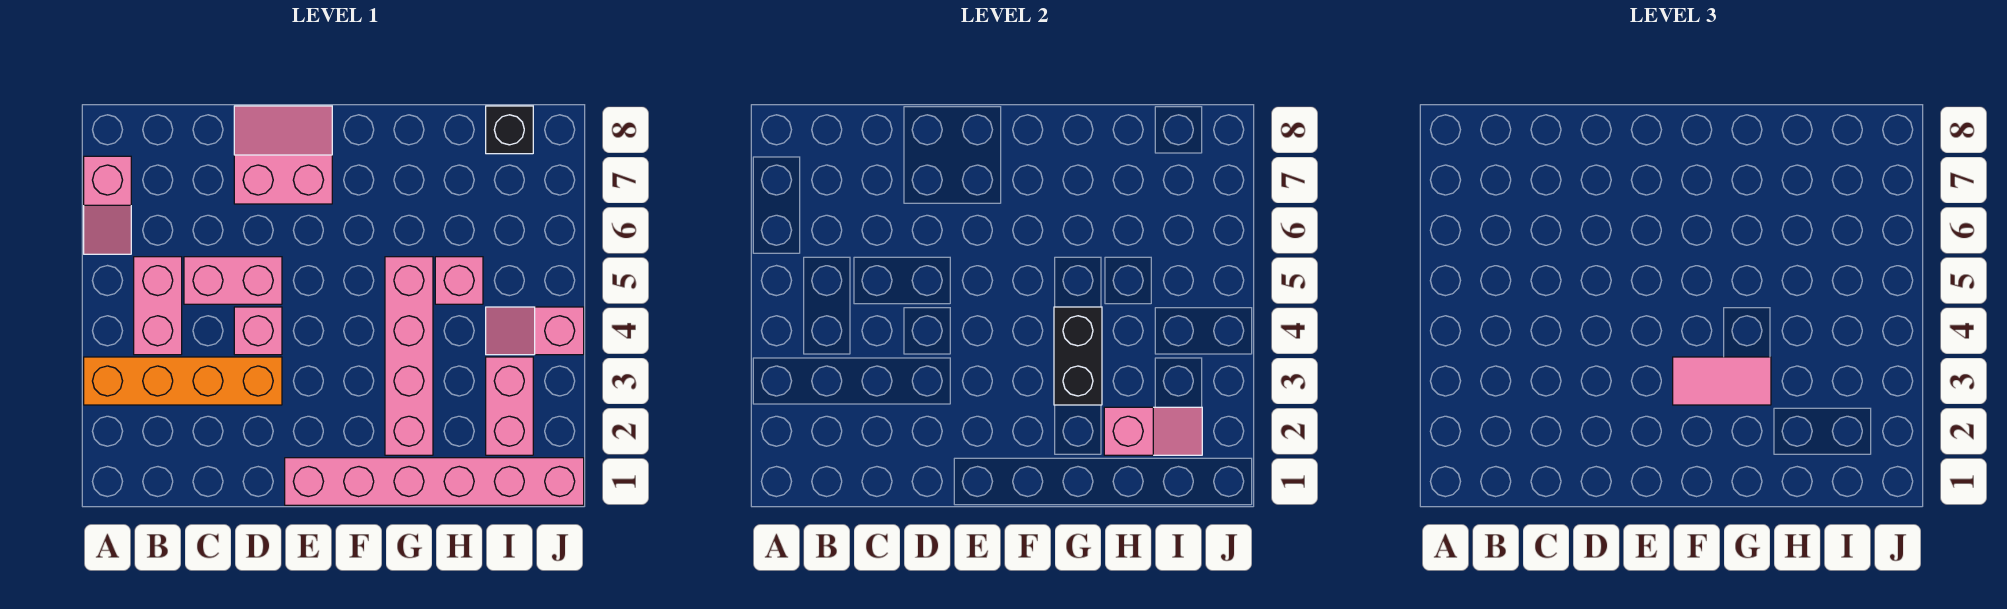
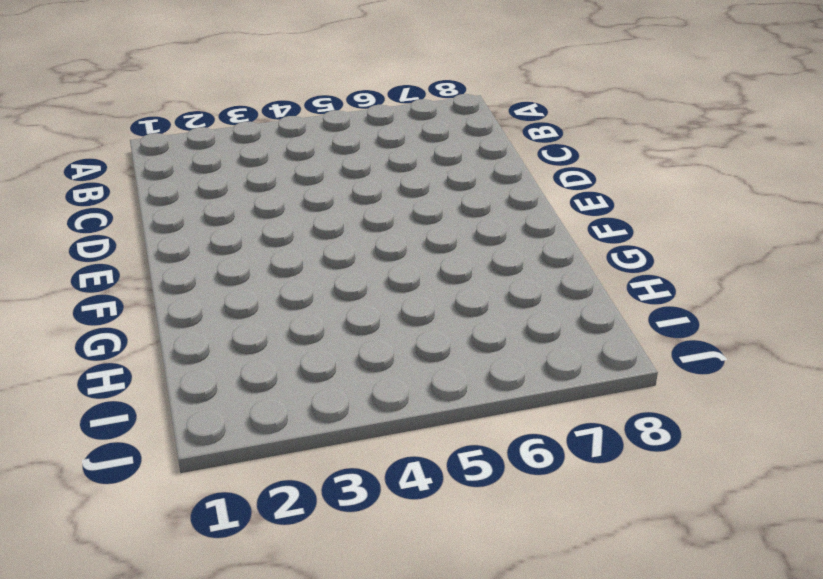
none -> orange brick A3:D3 level 1
none -> pink slope A6:A7 level 1 top 7
none -> pink brick B4:B5 level 1

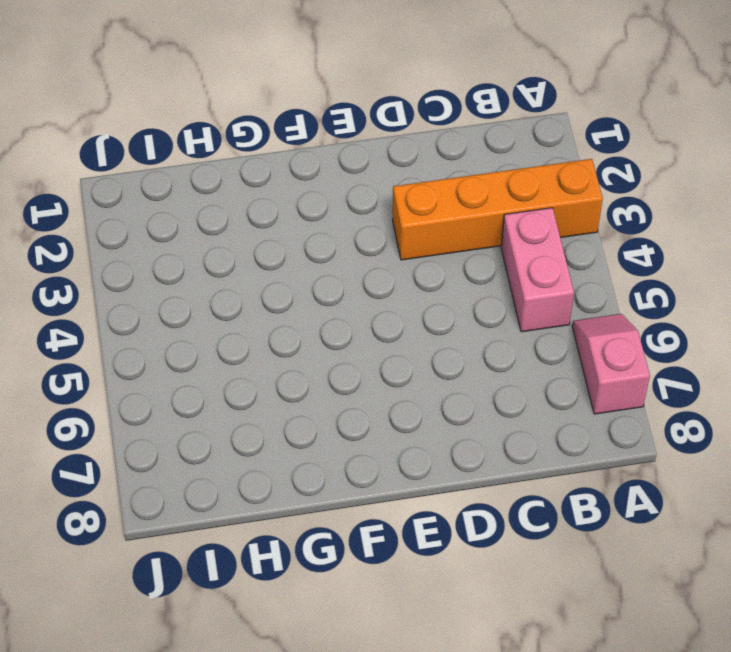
none -> pink brick C5:D5 level 1
none -> pink brick D4 level 1
none -> pink slope D7:E8 level 1 top 7

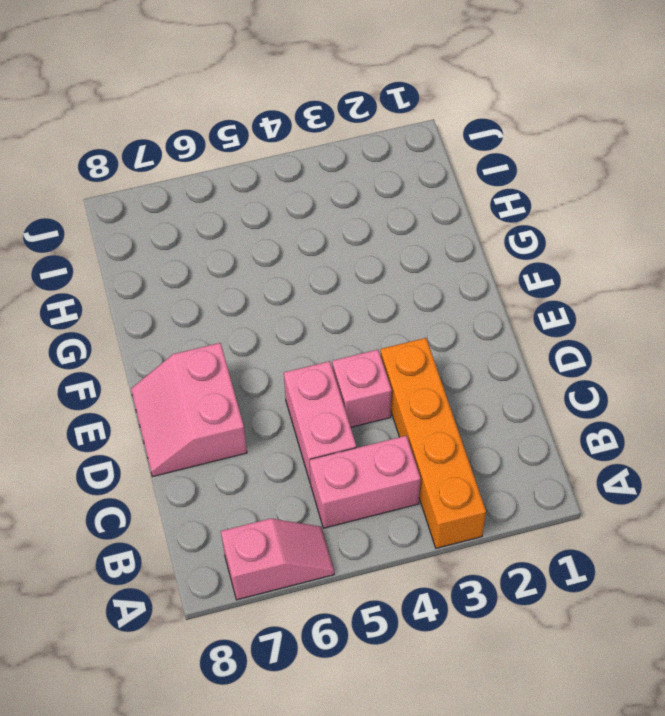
none -> pink brick E1:J1 level 1
none -> pink brick G2:G5 level 1
none -> pink brick H5 level 1

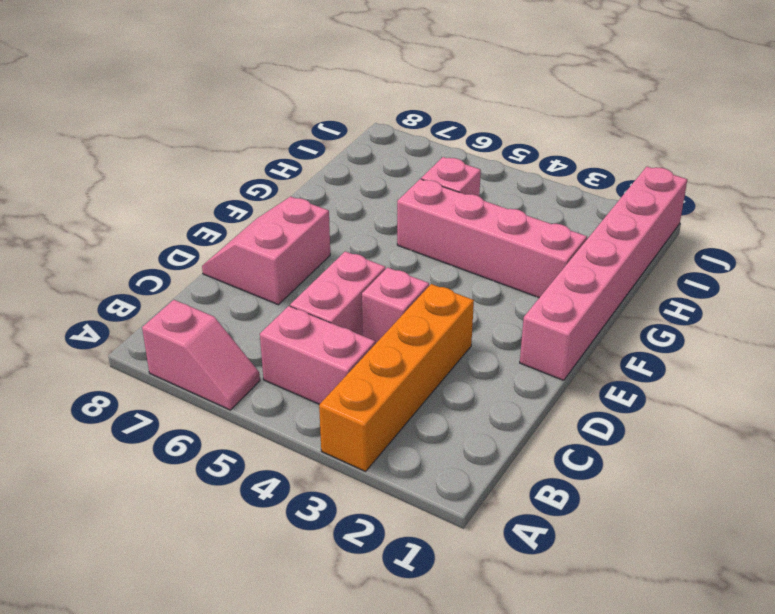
none -> pink brick I2:I3 level 1
none -> pink slope I4:J4 level 1 top J
none -> black brick I8 level 1

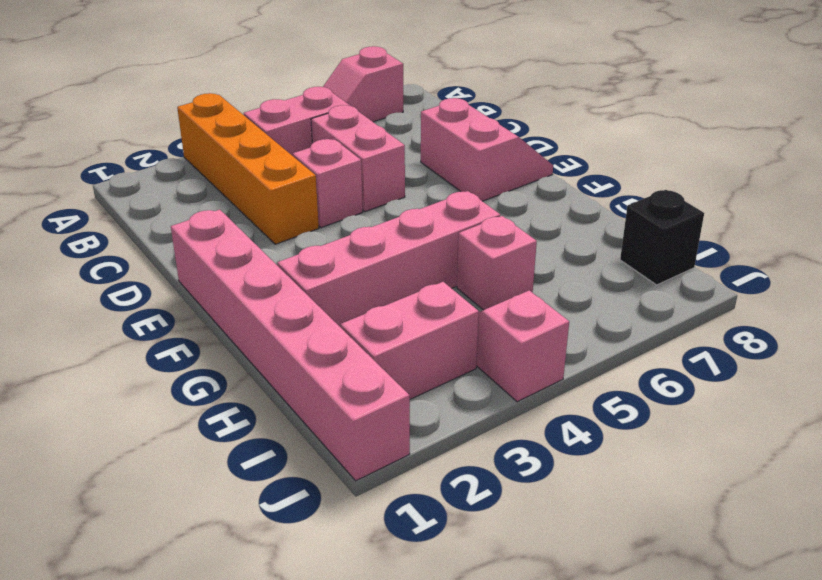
none -> black brick G3:G4 level 2
none -> pink slope H2:I2 level 2 top H
none -> pink tile F3:G3 level 3

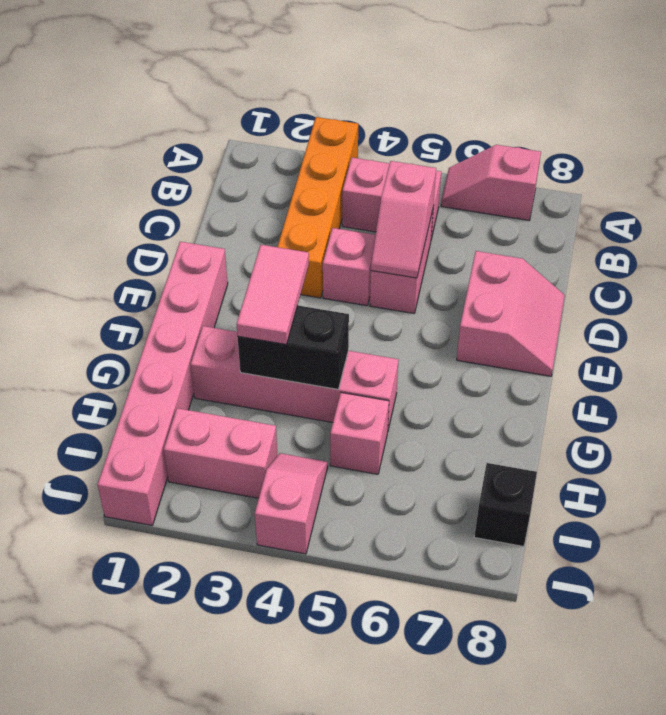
pink slope C5:D5 level 2 top C -> pink slope H2:I2 level 2 top H

